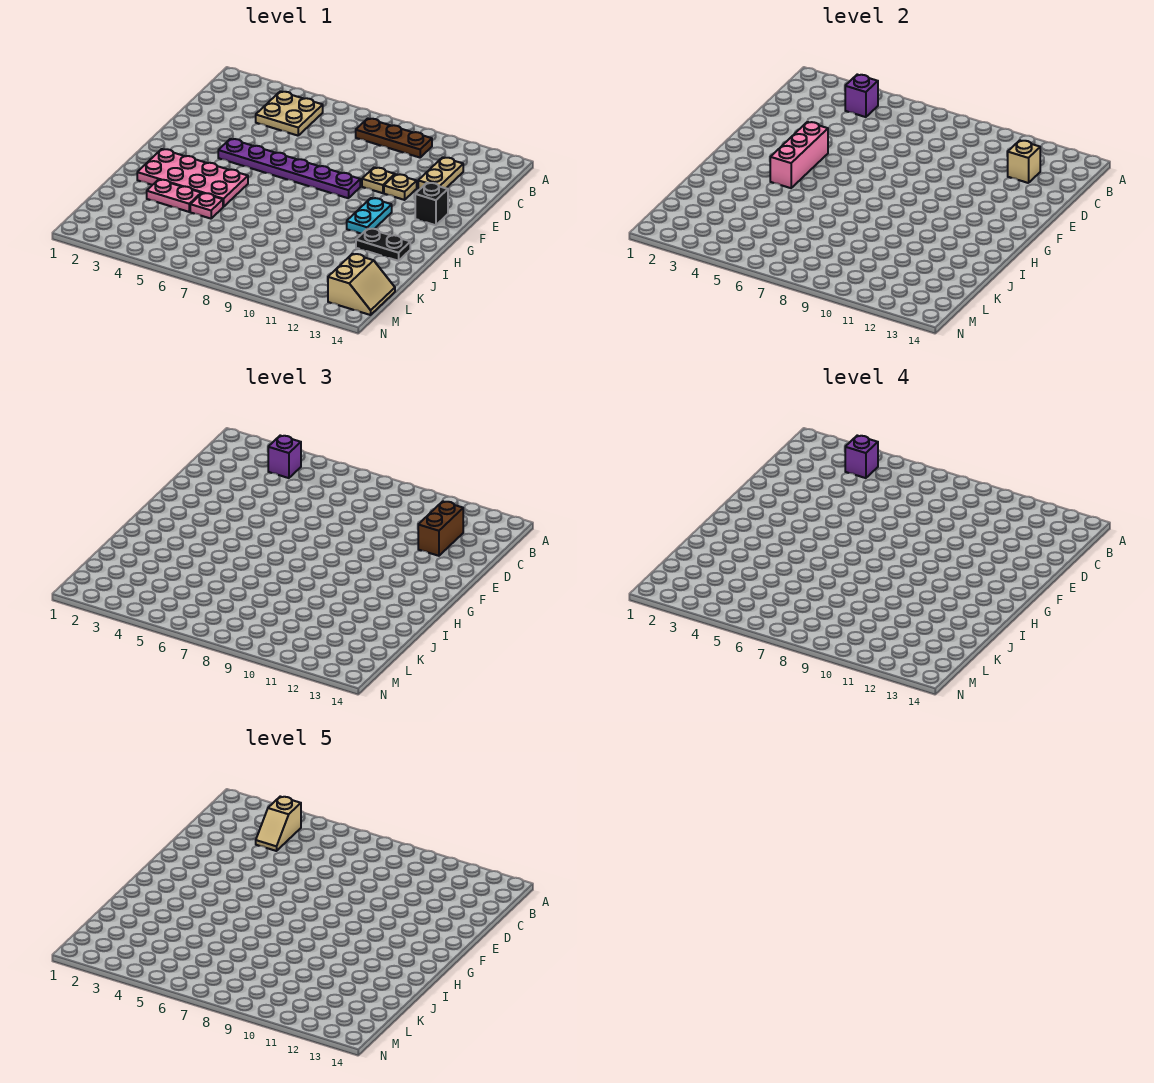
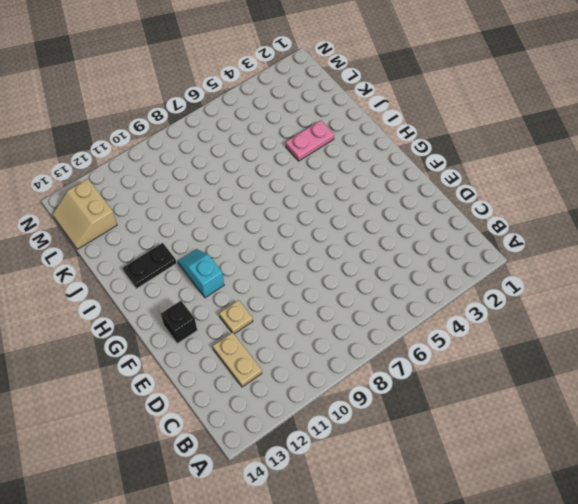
cyan slope G11:H11 level 1 top G -> cyan plate G11:H11 level 1
none -> tan plate B4:C5 level 1
none -> brown plate B8:B10 level 1
none -> tan plate E10 level 1

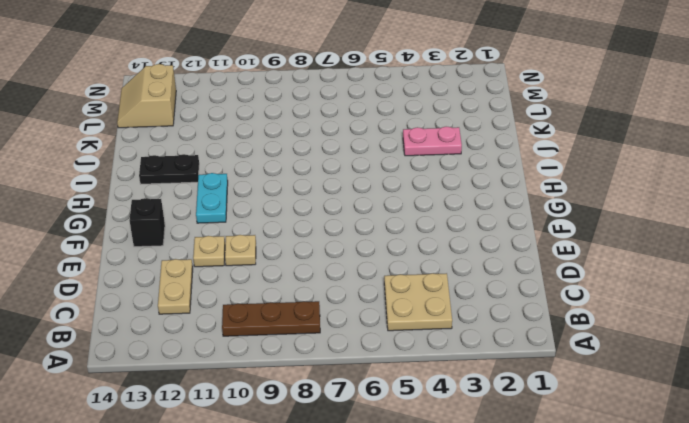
none -> purple plate F4:F9 level 1
none -> pink plate H2:I5 level 1
none -> pink plate J5 level 1

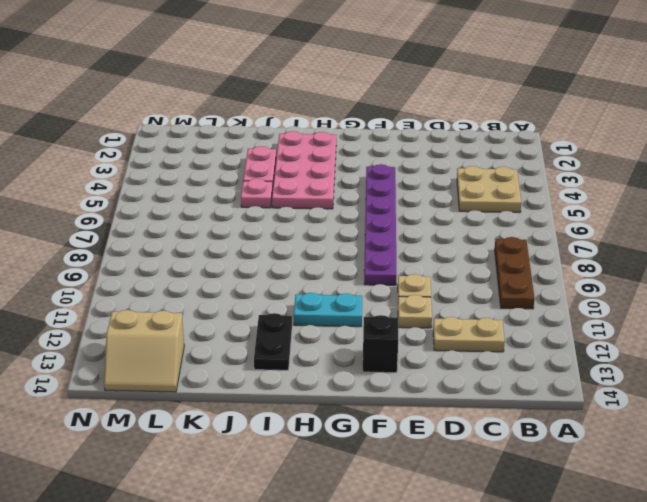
none -> purple brick B4 level 2
none -> tan brick C12 level 2
none -> pink brick F4:H4 level 2

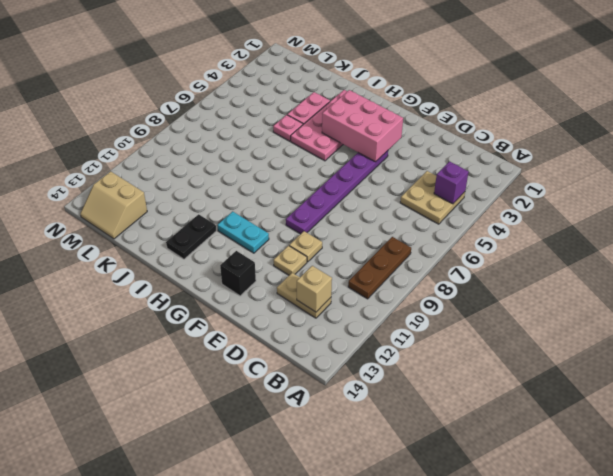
pink brick F3:H4 level 2 -> pink brick F4:H4 level 2
none -> purple brick B4 level 3
none -> brown brick C12:D12 level 3
none -> purple brick B4 level 4

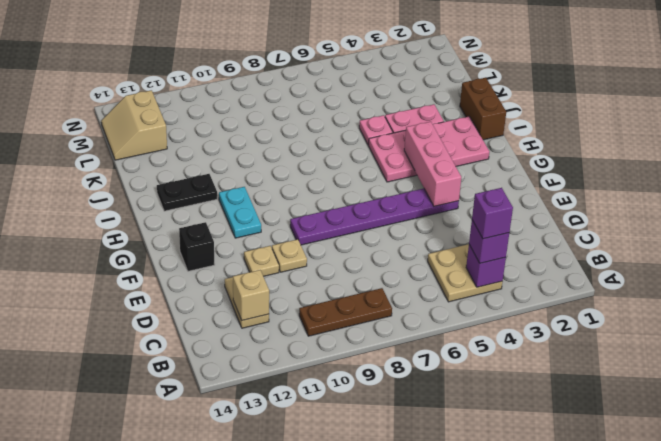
brown brick I1:J1 level 1 -> brown brick C12:D12 level 3
none -> tan slope B4:C4 level 5 top B

